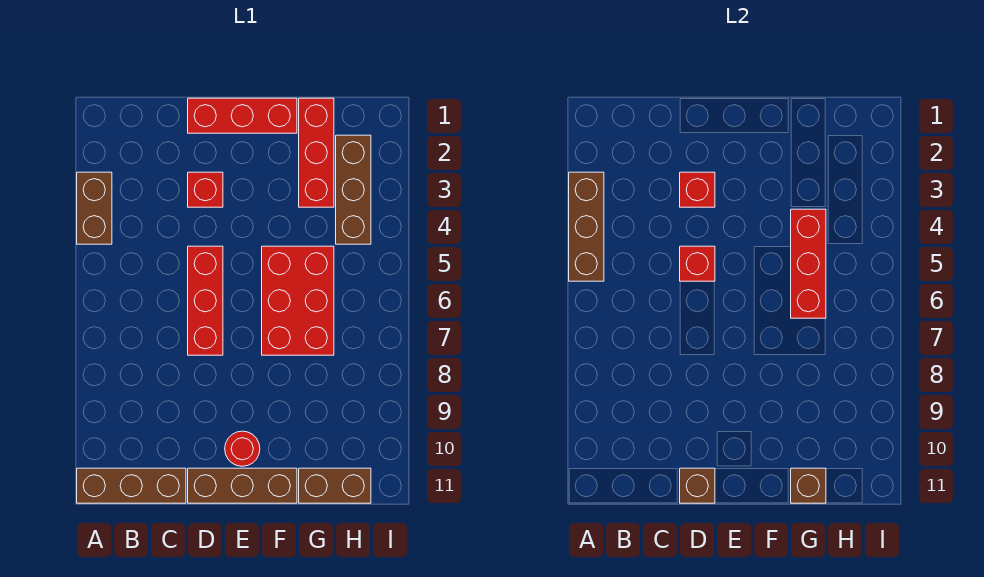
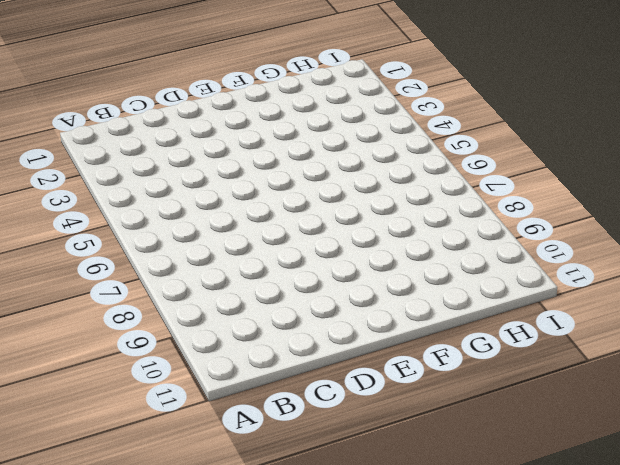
none -> brown brick A3:A4 level 1
none -> brown brick A11:C11 level 1
none -> red brick D1:F1 level 1

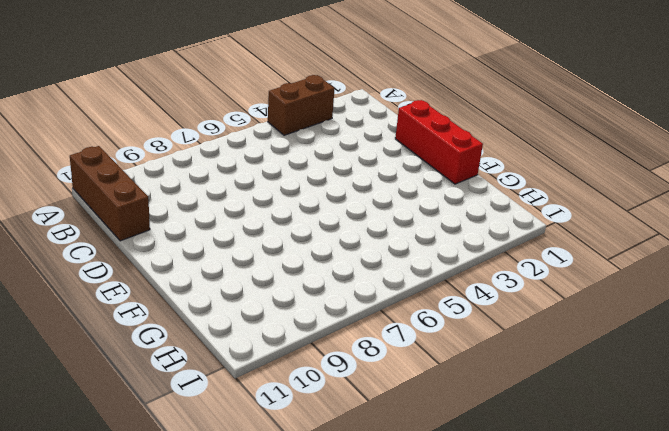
none -> red brick D3 level 1
none -> red brick D5:D7 level 1
none -> brown brick D11:F11 level 1

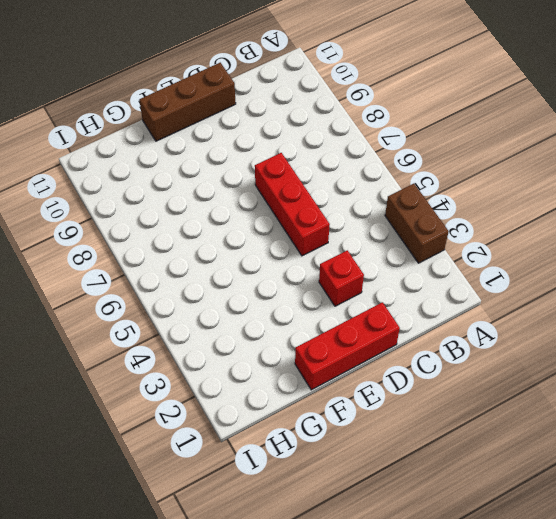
none -> brown brick A11:C11 level 1
none -> red round brick E10 level 1
none -> red brick F5:G7 level 1

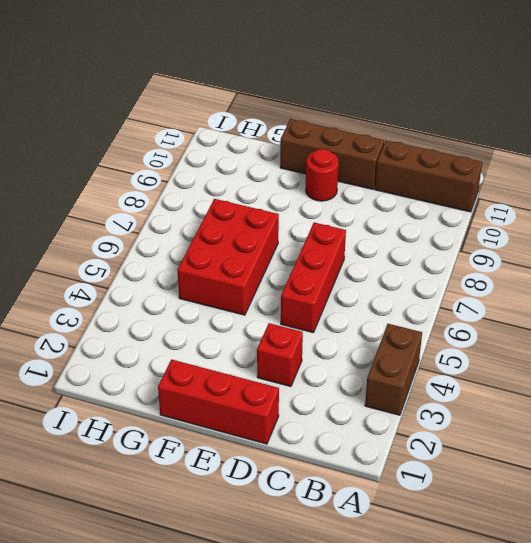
none -> red brick G1:G3 level 1
none -> brown brick G11:H11 level 1
none -> brown brick H2:H4 level 1

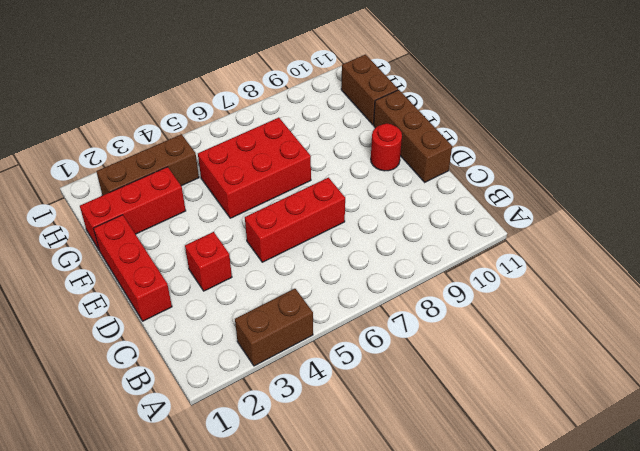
none -> brown brick A11:C11 level 1
none -> brown brick A3:A5 level 2
none -> red brick D3 level 2

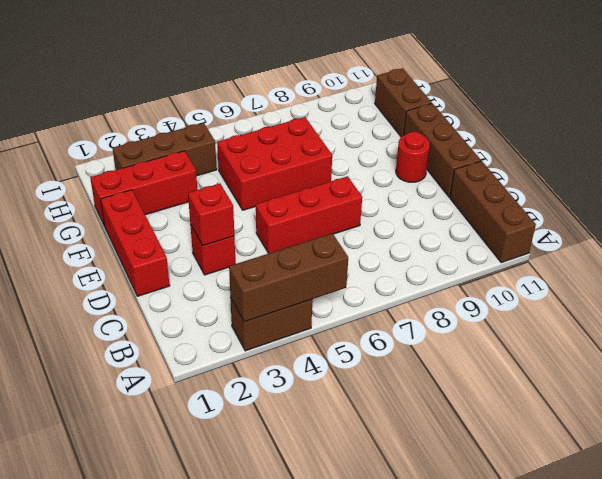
none -> red brick D5 level 2
none -> brown brick D11 level 2
none -> red brick G4:G6 level 2

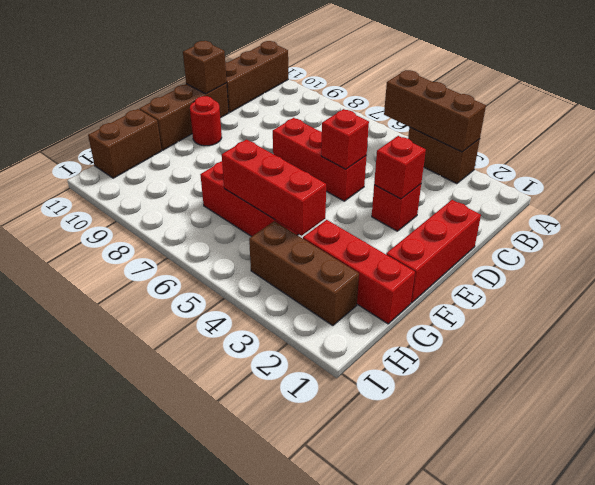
none -> brown brick G11 level 2

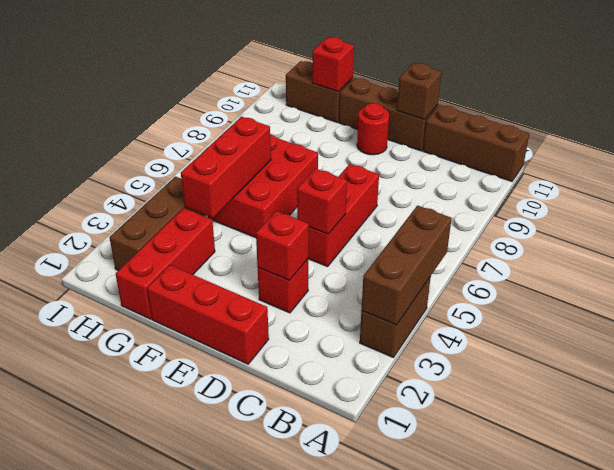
red brick G11 level 2 -> brown brick G11 level 2

